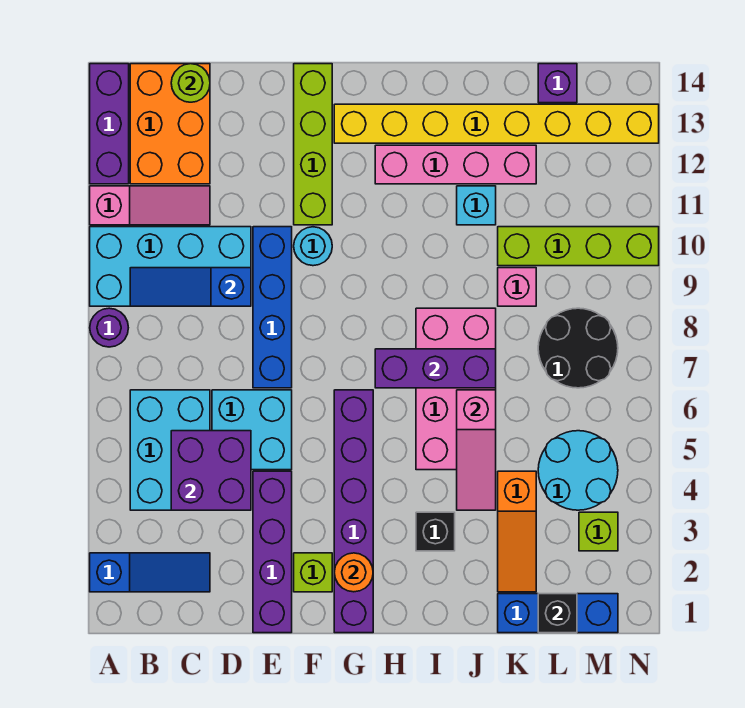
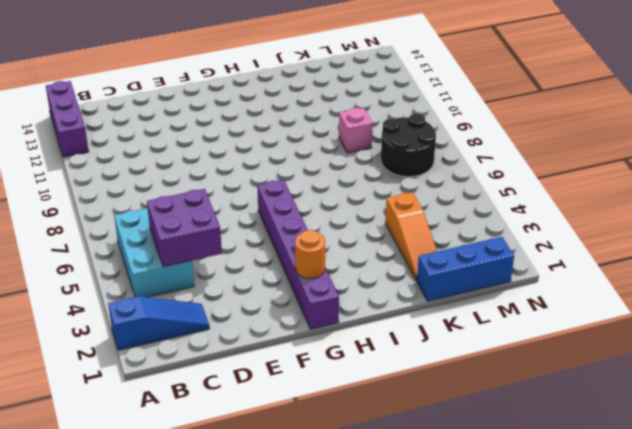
none -> purple round brick A8 level 1
none -> cyan brick A9:D10 level 1
none -> pink slope A11:C11 level 1 top A
none -> orange brick B12:C14 level 1

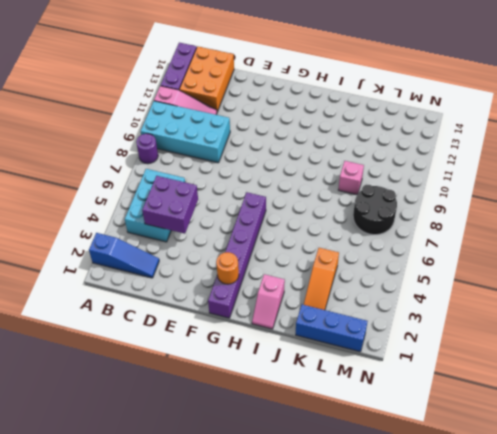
pink slope I1:I2 level 1 top 2 -> none
none -> cyan brick D5:E6 level 1
none -> purple brick E1:E4 level 1
none -> blue brick E7:E10 level 1
none -> lime brick F2 level 1

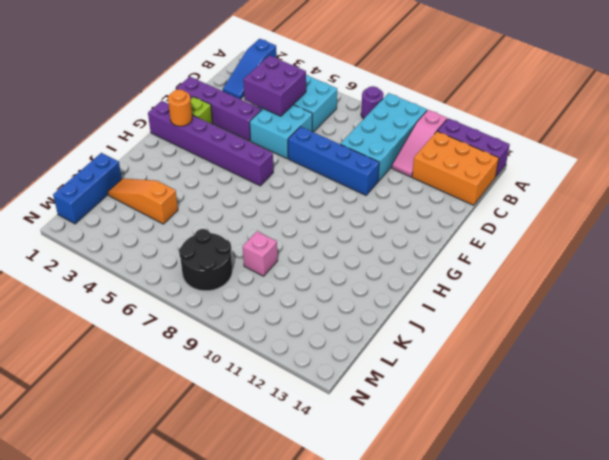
none -> cyan round brick F10 level 1
none -> lime brick F11:F14 level 1
none -> yellow brick G13:N13 level 1
none -> pink brick H12:K12 level 1

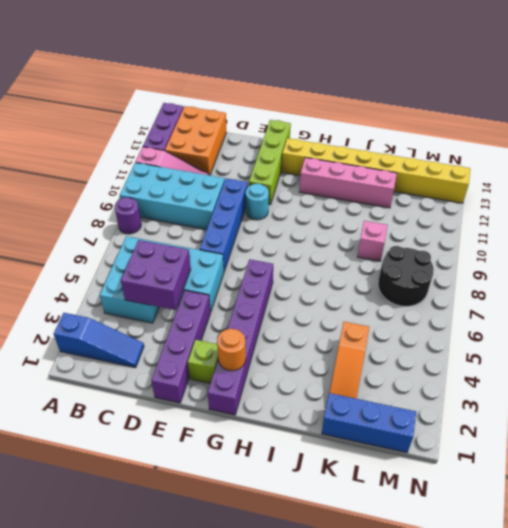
none -> black brick I3 level 1
none -> pink brick I5:J8 level 1
none -> cyan brick J11 level 1
none -> lime brick K10:N10 level 1

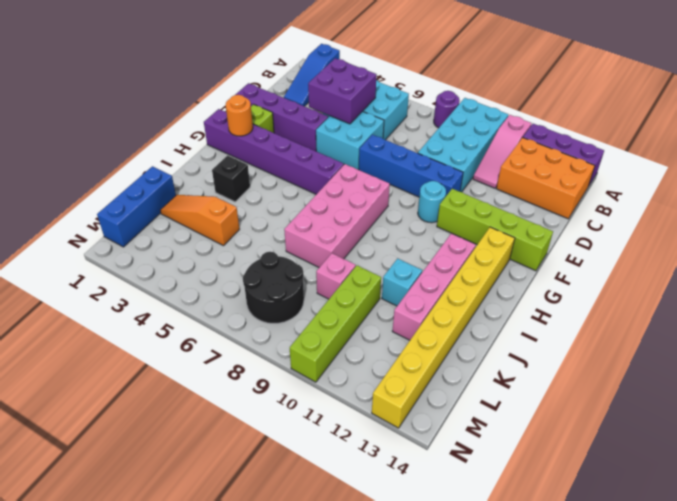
pink brick G7:J8 level 1 -> pink brick I5:J8 level 1
none -> cyan round brick L4:M5 level 1
none -> purple brick L14 level 1
none -> lime brick M3 level 1
none -> blue slope B9:D9 level 2 top D

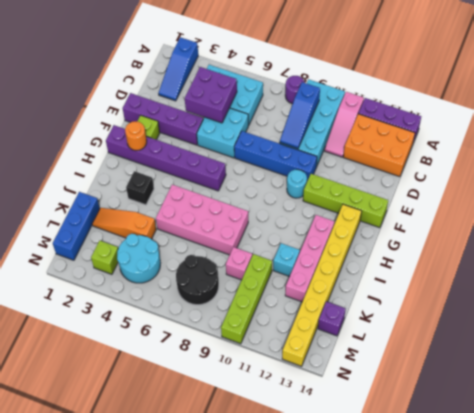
blue slope B9:D9 level 2 top B -> blue slope B9:D9 level 2 top D
none -> lime round brick C14 level 2
none -> purple brick H7:J7 level 2
none -> pink slope J4:J6 level 2 top 6
none -> black brick L1 level 2

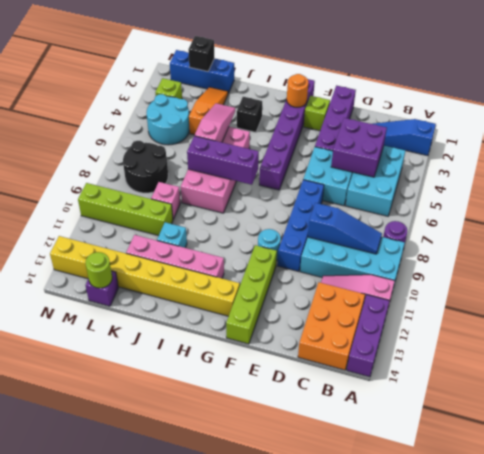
lime round brick L14 level 2 -> lime round brick C14 level 2

